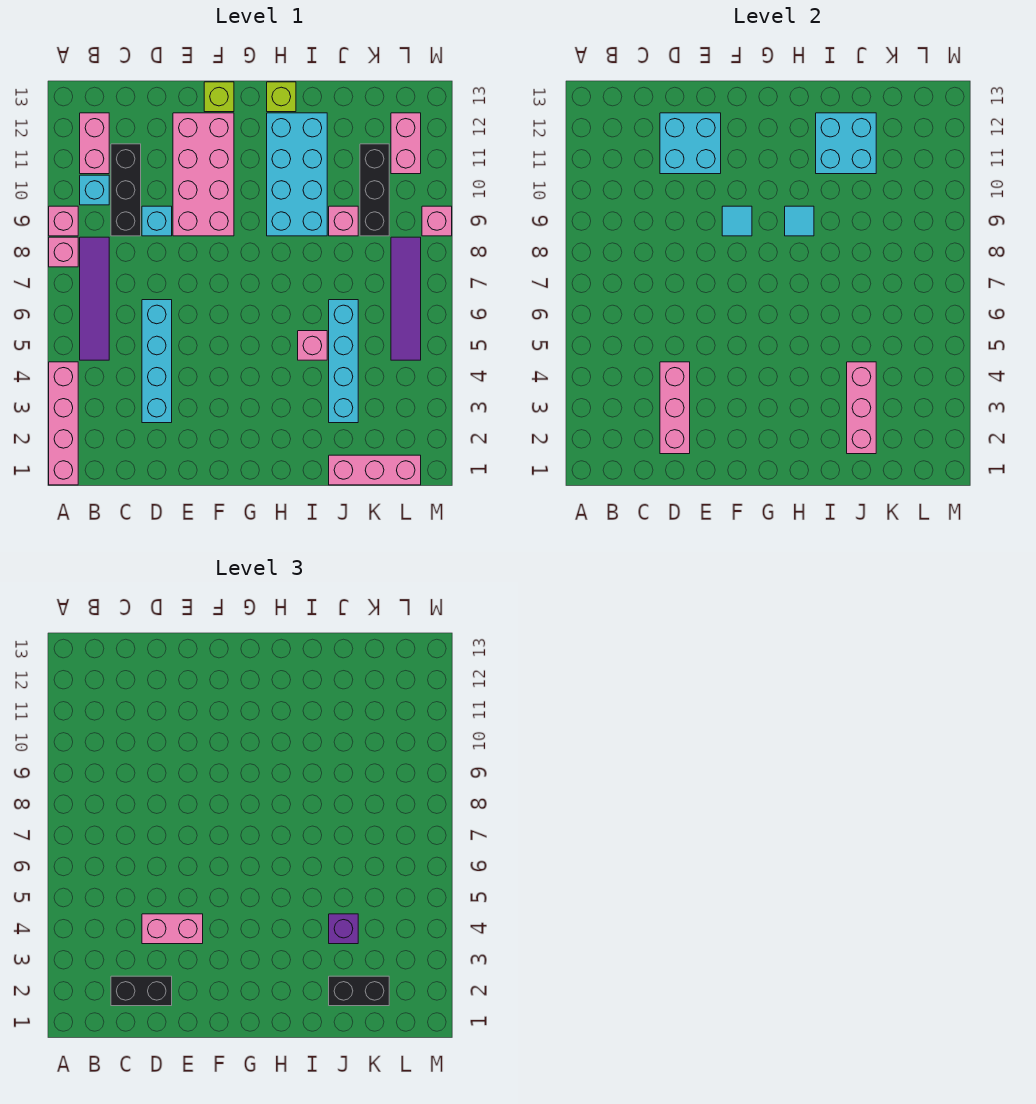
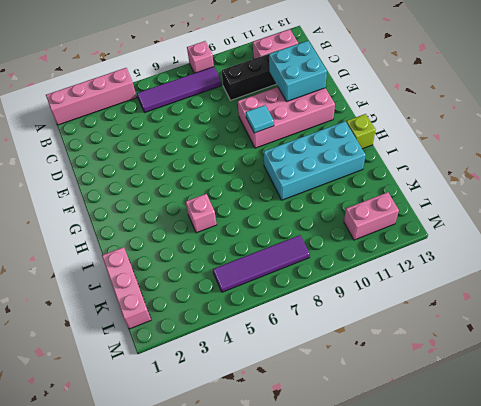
none -> pink brick A9 level 1
none -> cyan brick B10 level 1
none -> cyan brick D3:D6 level 1
none -> cyan brick D9 level 1

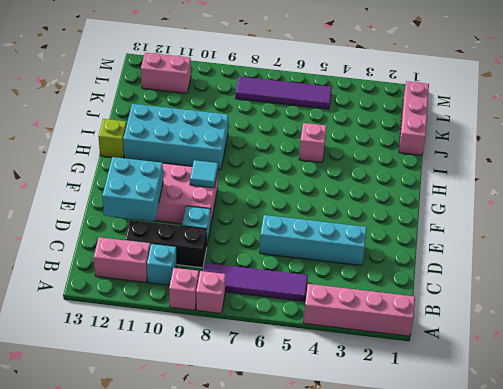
none -> lime brick F13 level 1
none -> cyan brick J3:J6 level 1
none -> pink brick J9 level 1
none -> black brick K9:K11 level 1

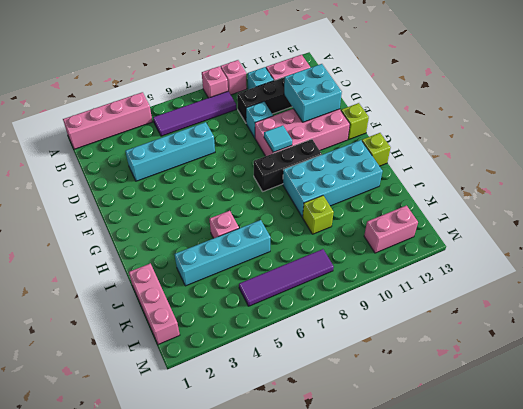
black brick G8:G10 level 1 -> black brick K9:K11 level 1
lime brick J9 level 1 -> pink brick J9 level 1
none -> pink brick M9 level 1
none -> pink brick D2:D4 level 2
none -> cyan tile H9 level 2
none -> cyan brick I11:J12 level 2

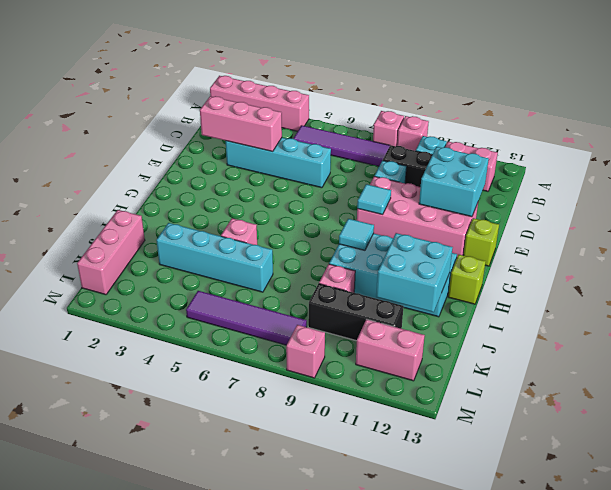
none -> pink brick J2:J4 level 2
none -> black brick C2:D2 level 3
none -> pink brick D4:E4 level 3
none -> black brick J2:K2 level 3

